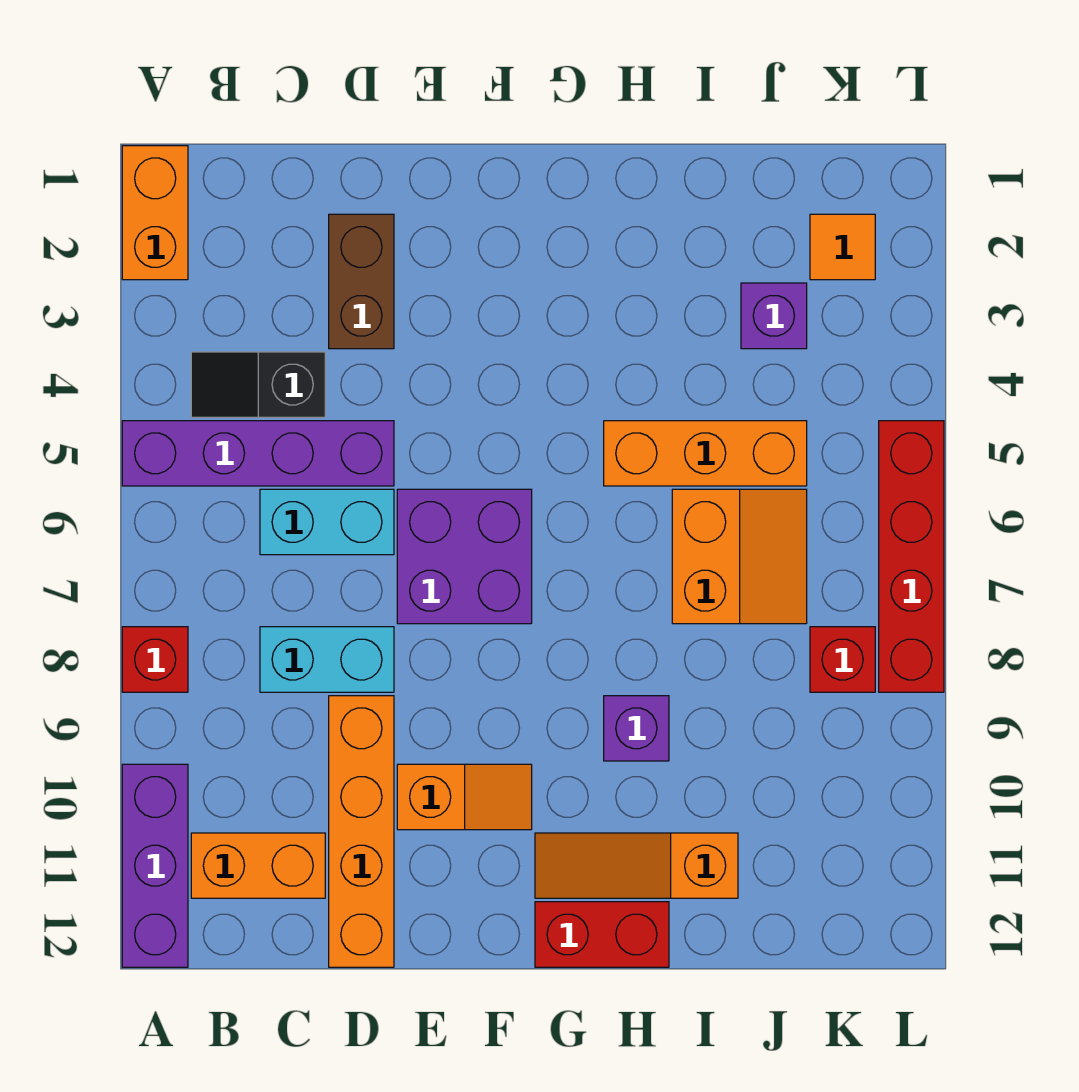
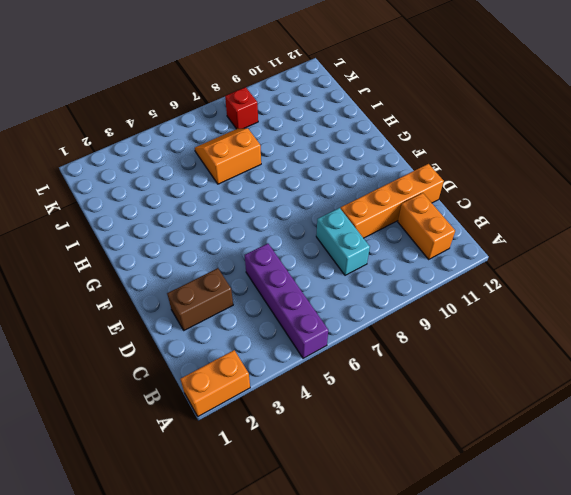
none -> red brick A8 level 1
none -> purple brick A10:A12 level 1
none -> black slope B4:C4 level 1 top C

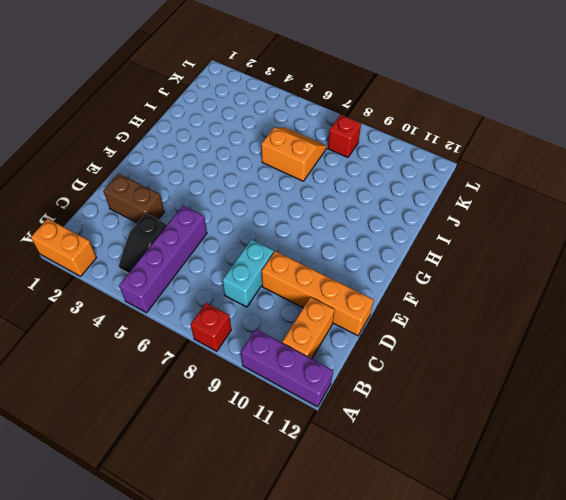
none -> cyan brick C6:D6 level 1
none -> purple brick E6:F7 level 1
none -> orange slope E10:F10 level 1 top E

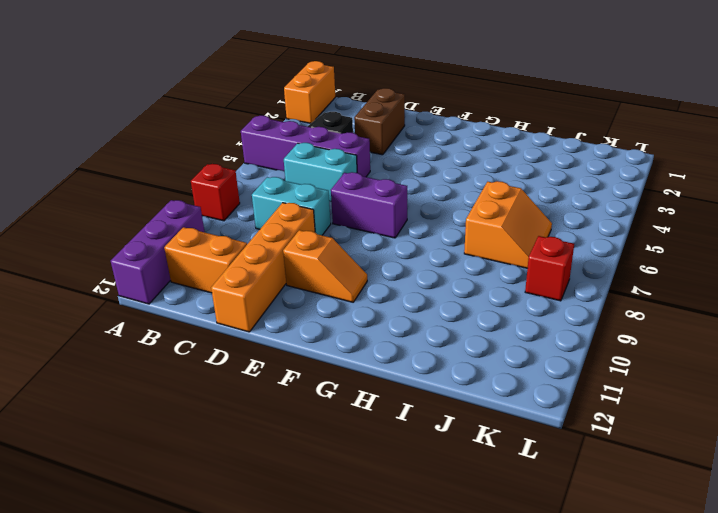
purple brick E7:F7 level 1 -> purple brick E6:F7 level 1
none -> orange slope G11:I11 level 1 top I
none -> red brick G12:H12 level 1
none -> orange brick H5:J5 level 1

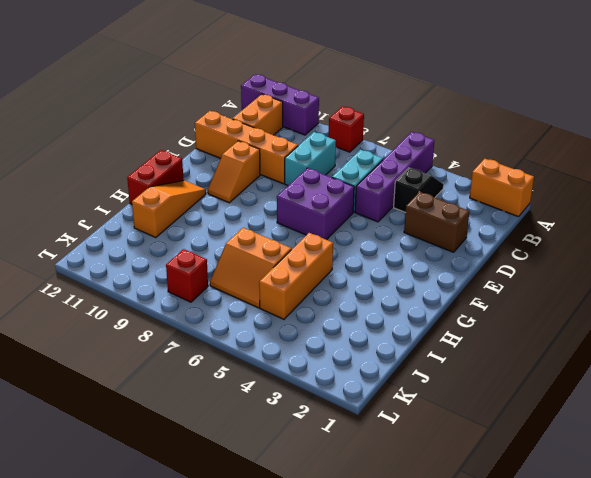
none -> purple brick H9 level 1
none -> purple brick J3 level 1
none -> orange tile K2 level 1

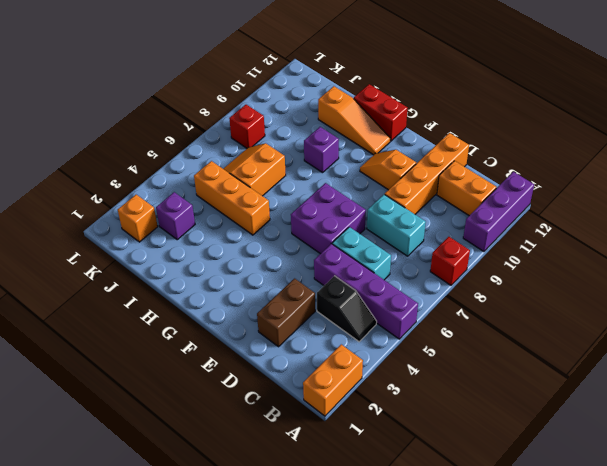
orange brick K2 level 1 -> orange tile K2 level 1
none -> red brick L5:L8 level 1

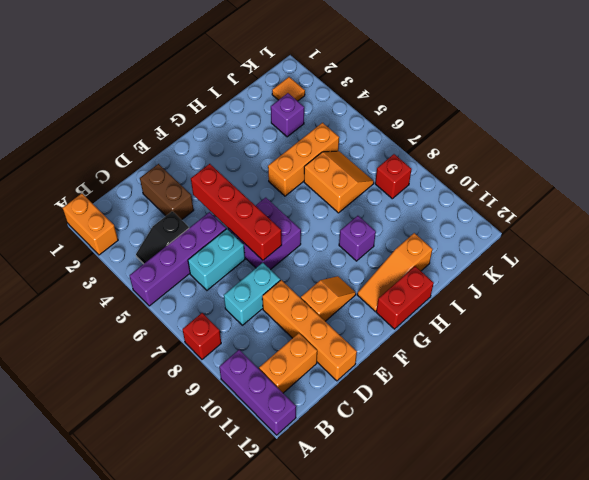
red brick E4:E7 level 2 -> red brick L5:L8 level 1

